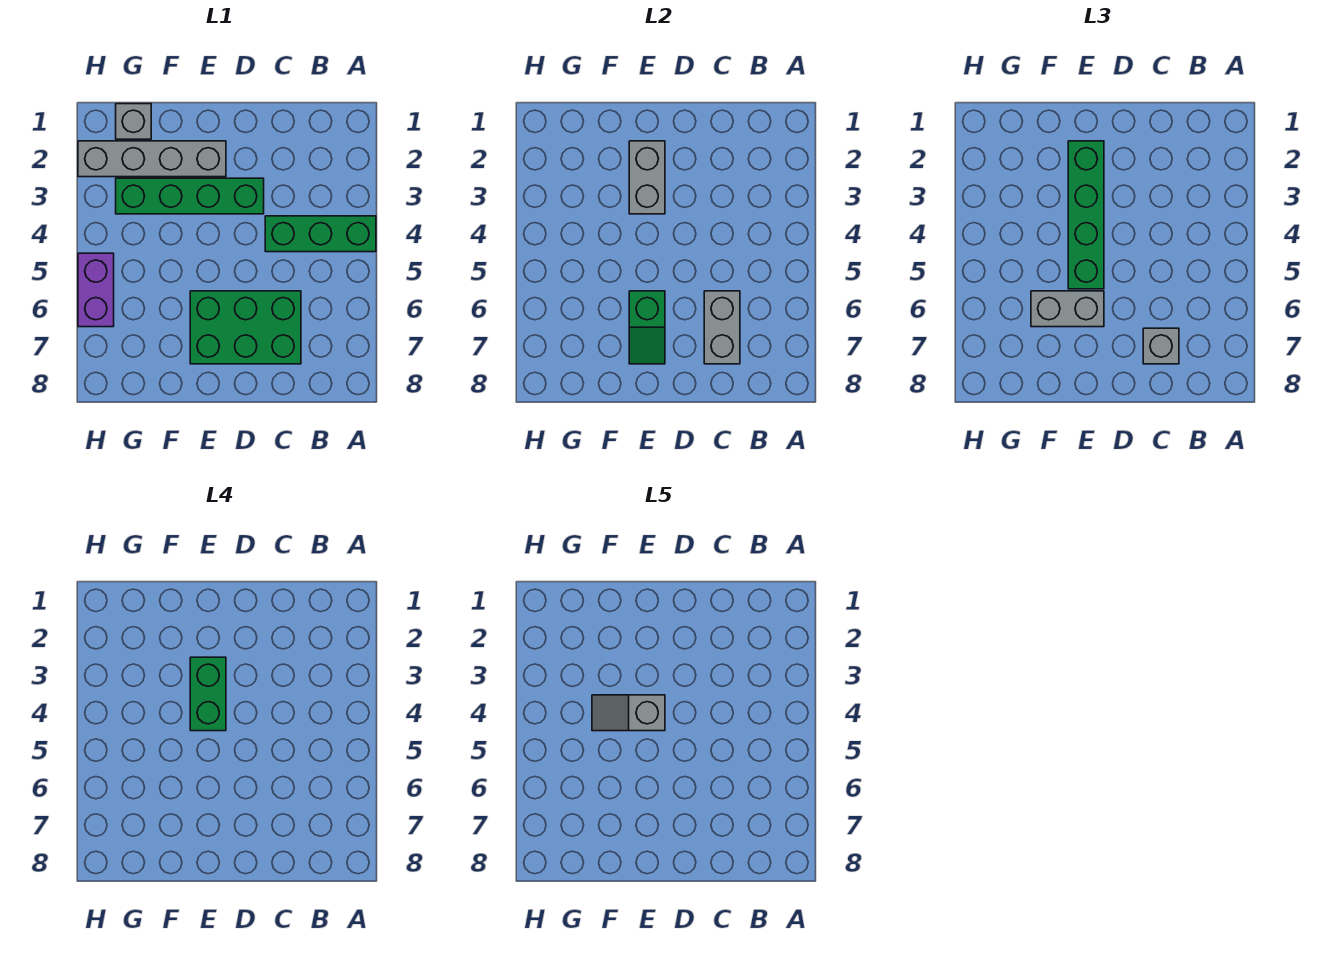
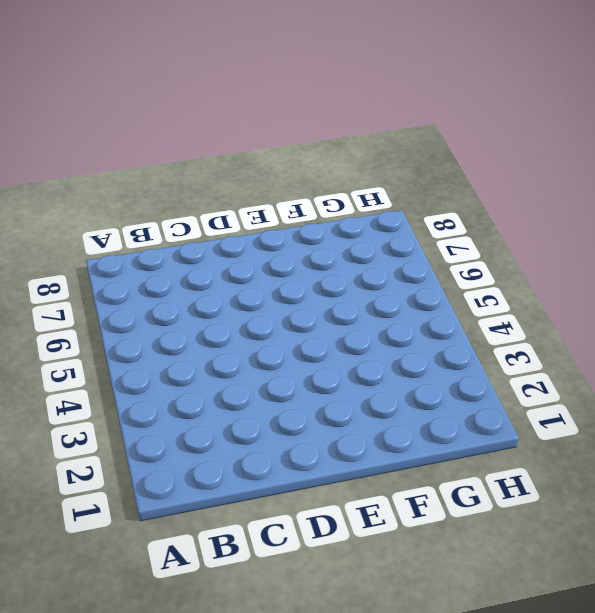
none -> green brick A4:C4 level 1
none -> green brick C6:E7 level 1
none -> green brick D3:G3 level 1

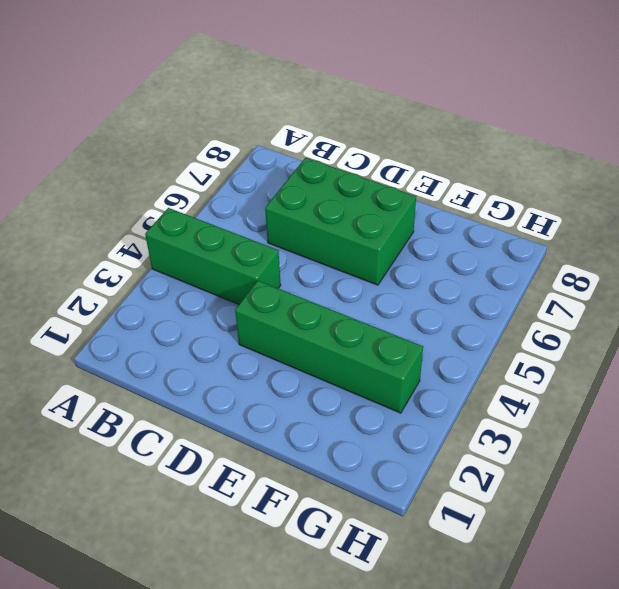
none -> grey brick E2:H2 level 1
none -> grey brick G1 level 1
none -> purple brick H5:H6 level 1

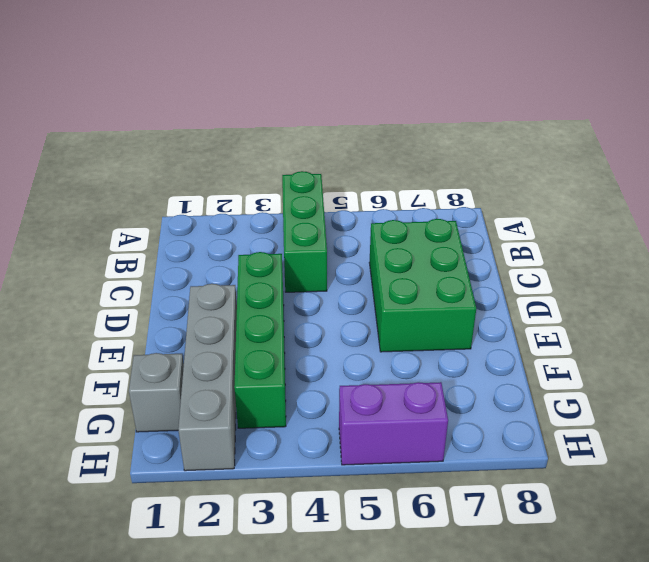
none -> grey brick C6:C7 level 2
none -> grey brick E2:E3 level 2
none -> green slope E6:E7 level 2 top 6

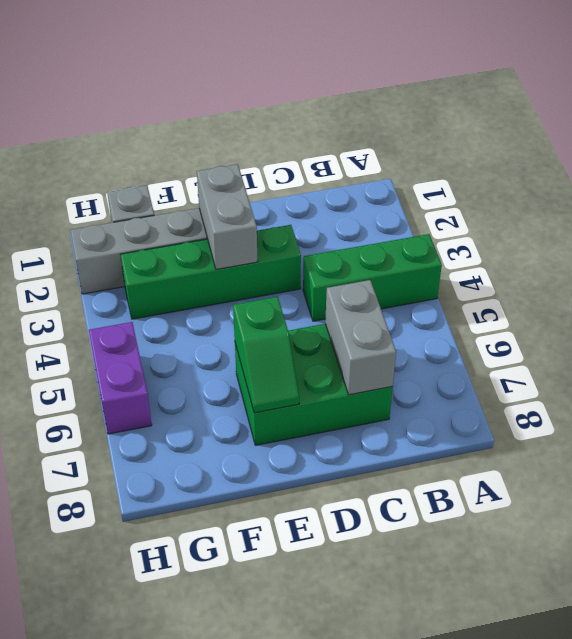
none -> grey brick C7 level 3
none -> green brick E2:E5 level 3
none -> grey brick E6:F6 level 3

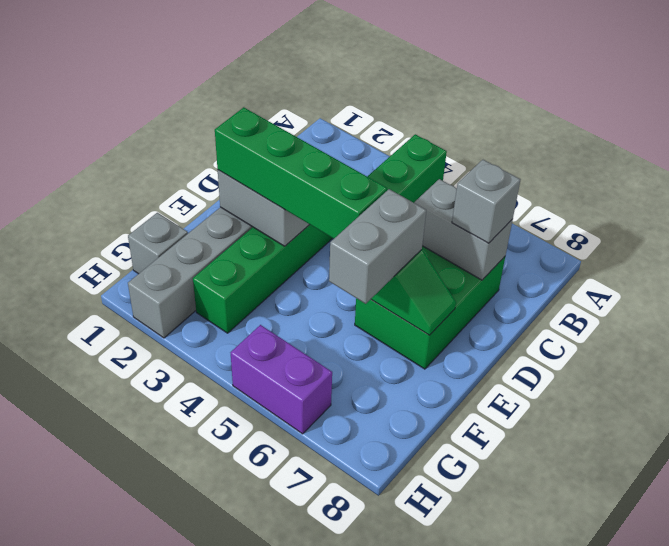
none -> green brick E3:E4 level 4
none -> grey slope E4:F4 level 5 top E

